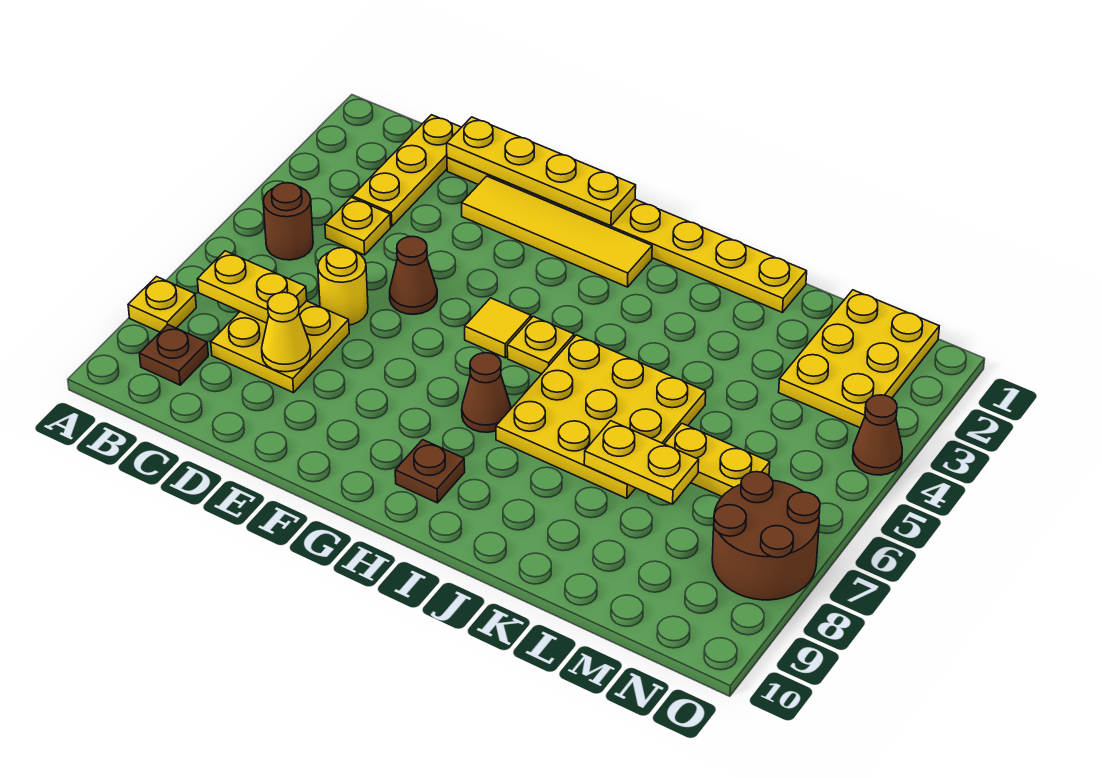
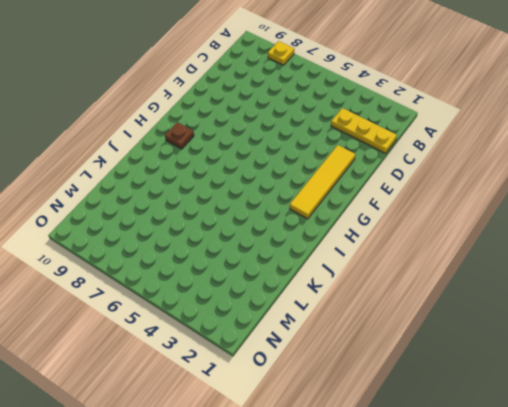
none -> brown round brick B5 level 1
none -> brown plate B9 level 1
none -> yellow plate C4 level 1

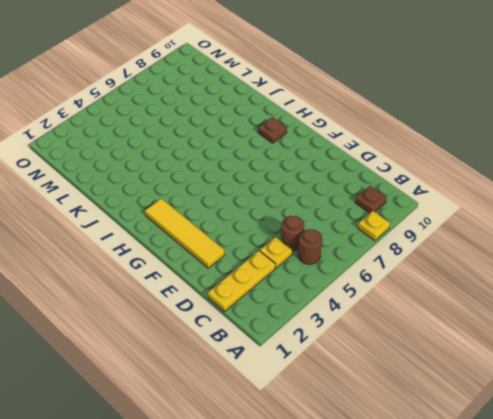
brown round brick C5 level 1 -> none
none -> yellow plate C7:D8 level 1
none -> yellow plate D1:K1 level 1
none -> yellow round brick D6 level 1

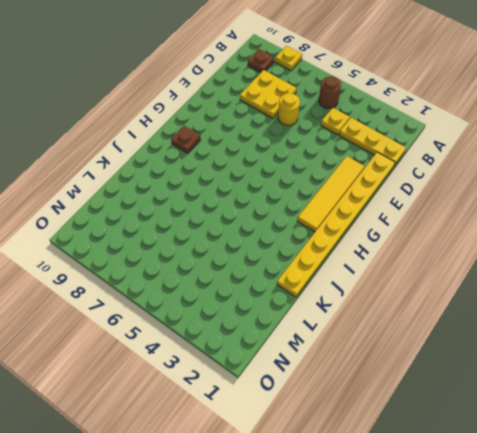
none -> brown cone E5 level 1
none -> yellow tile G5 level 1
none -> yellow plate H5 level 1

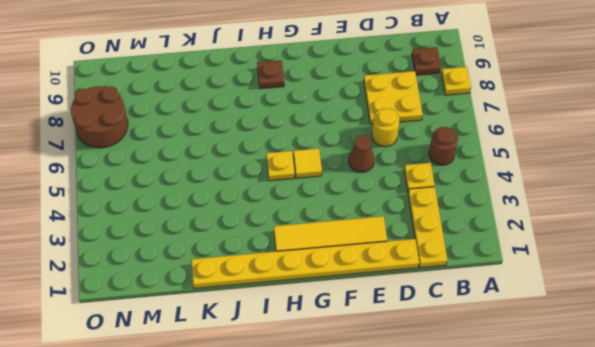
none -> brown cone H7 level 1
none -> yellow plate I5:K7 level 1
none -> yellow plate L6:M6 level 1

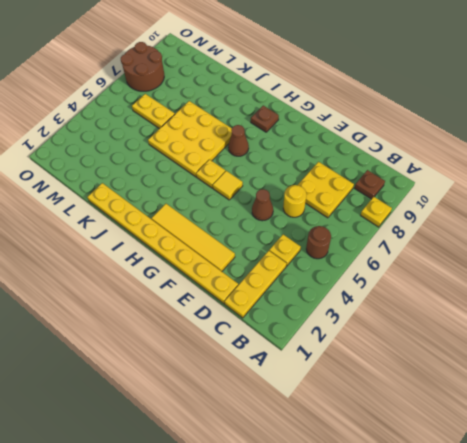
none -> yellow plate M1:N3 level 1
none -> brown cone O4 level 1
none -> yellow plate B7:C7 level 2

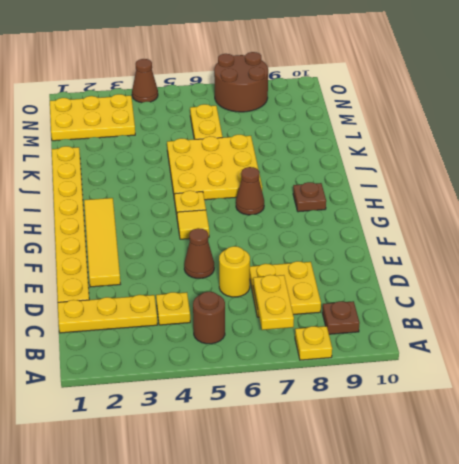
none -> yellow plate D1:G1 level 2
none -> yellow cone D8 level 2
none -> yellow plate K7:L7 level 2

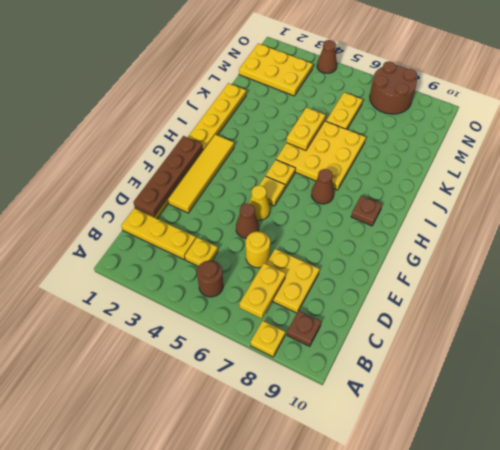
brown plate D1:G1 level 2 -> yellow plate D1:G1 level 2
yellow cone F5 level 1 -> yellow cone D8 level 2
yellow plate J5:K5 level 2 -> yellow plate K7:L7 level 2

